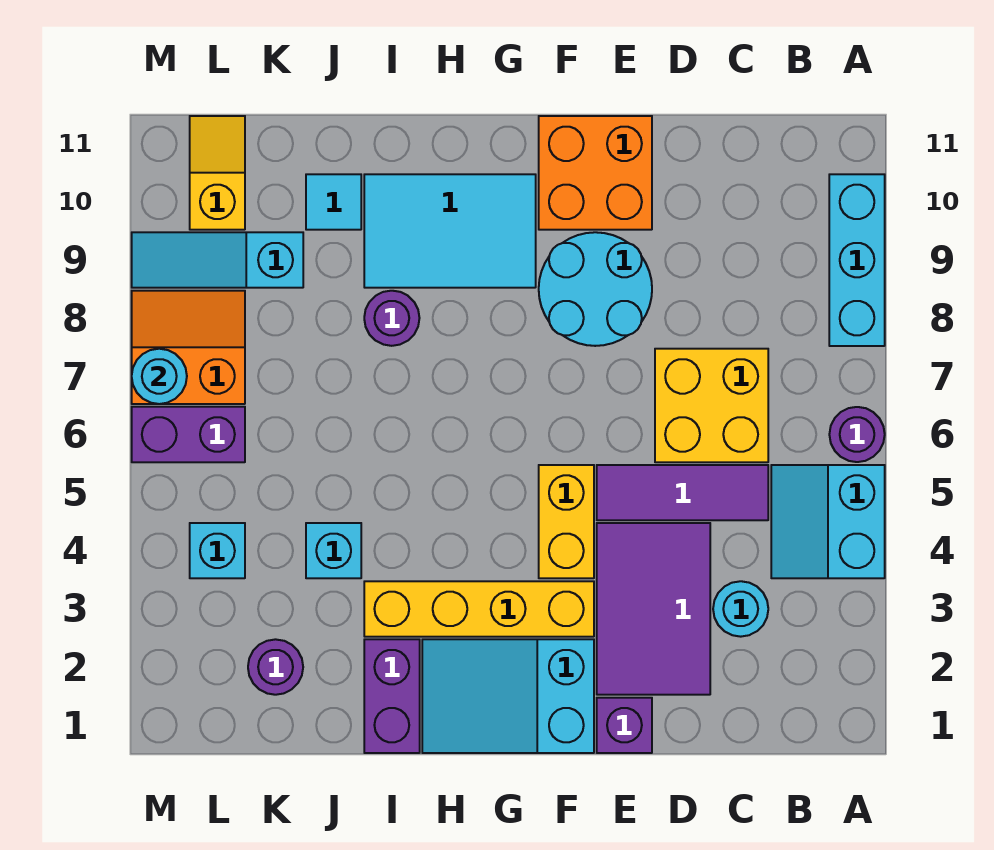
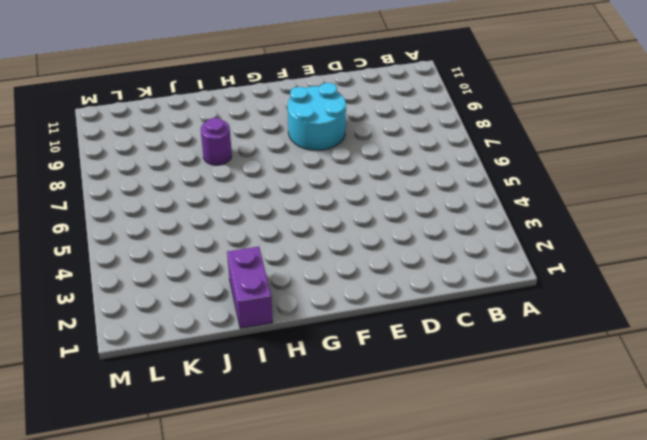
none -> cyan slope A4:B5 level 1 top A
none -> purple round brick A6 level 1
none -> cyan brick A8:A10 level 1

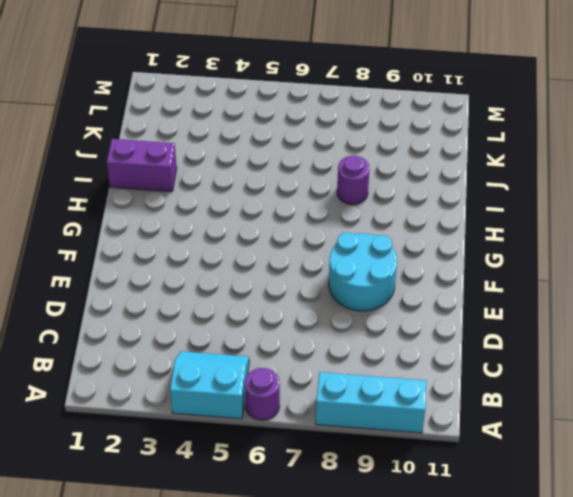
none -> cyan round brick C3 level 1
none -> purple tile C5:E5 level 1
none -> yellow brick C6:D7 level 1

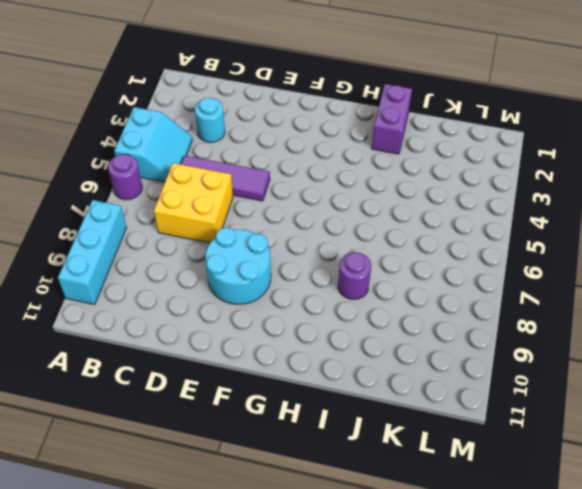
none -> purple tile D2:E4 level 1
none -> purple brick E1 level 1
none -> orange brick E10:F11 level 1

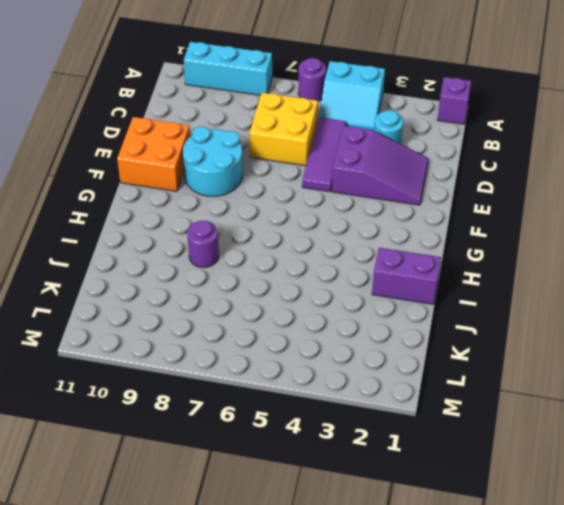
purple brick A1 level 1 -> purple brick E1 level 1
purple slope D2:E4 level 1 top 4 -> purple tile D2:E4 level 1
none -> cyan slope F1:H2 level 1 top F
none -> yellow brick F3:I3 level 1
none -> yellow brick F4:F5 level 1

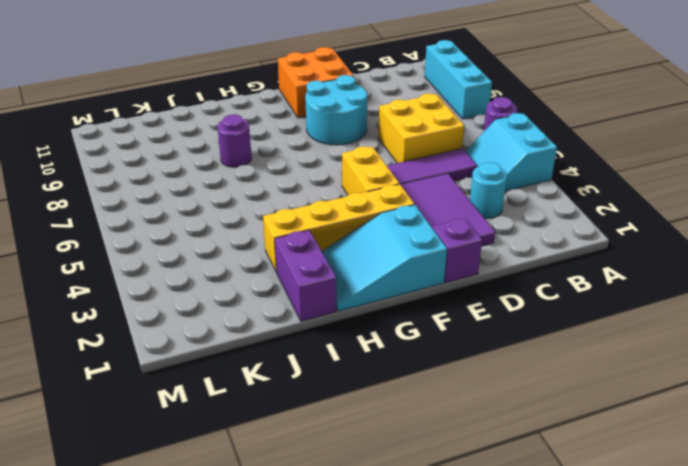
none -> cyan tile G9:I10 level 1
none -> cyan brick J4 level 1
none -> cyan tile J10 level 1

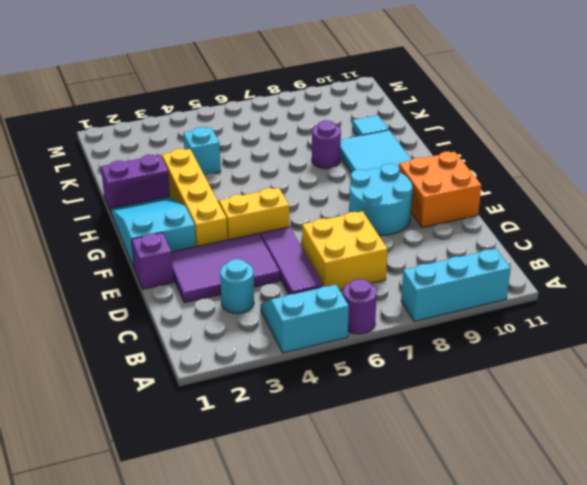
none -> purple round brick K2 level 1
none -> cyan slope K9:M9 level 1 top K
none -> cyan brick L4 level 1

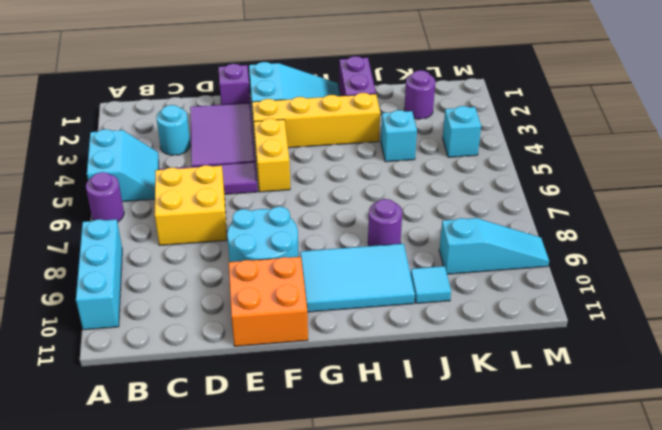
none -> purple brick L6:M6 level 1
none -> orange slope L7:M8 level 1 top 7
none -> yellow slope L10:L11 level 1 top 10

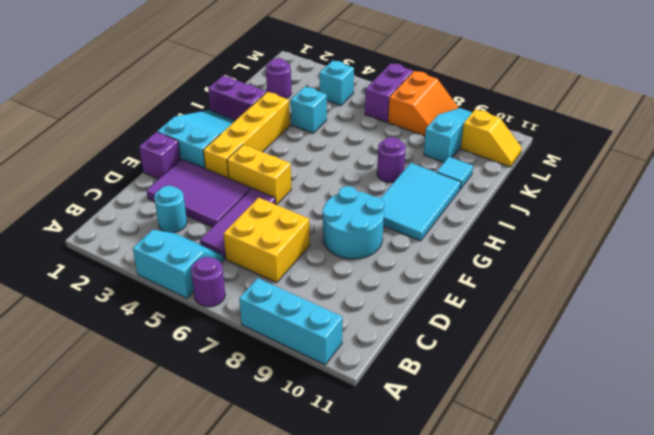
none -> orange brick E10:F11 level 1
none -> cyan round brick M7 level 2

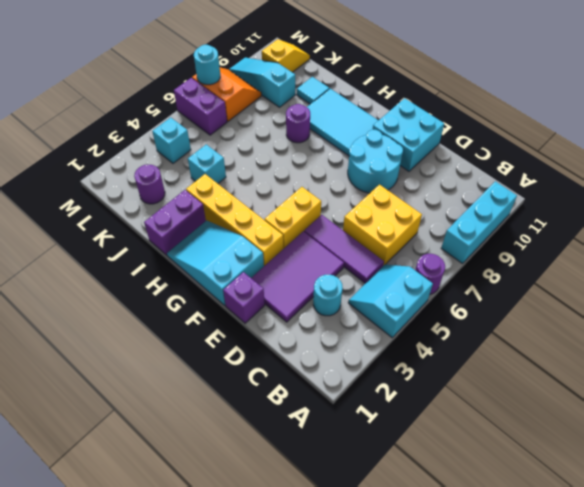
cyan brick E10:F11 level 1 -> orange brick E10:F11 level 1

